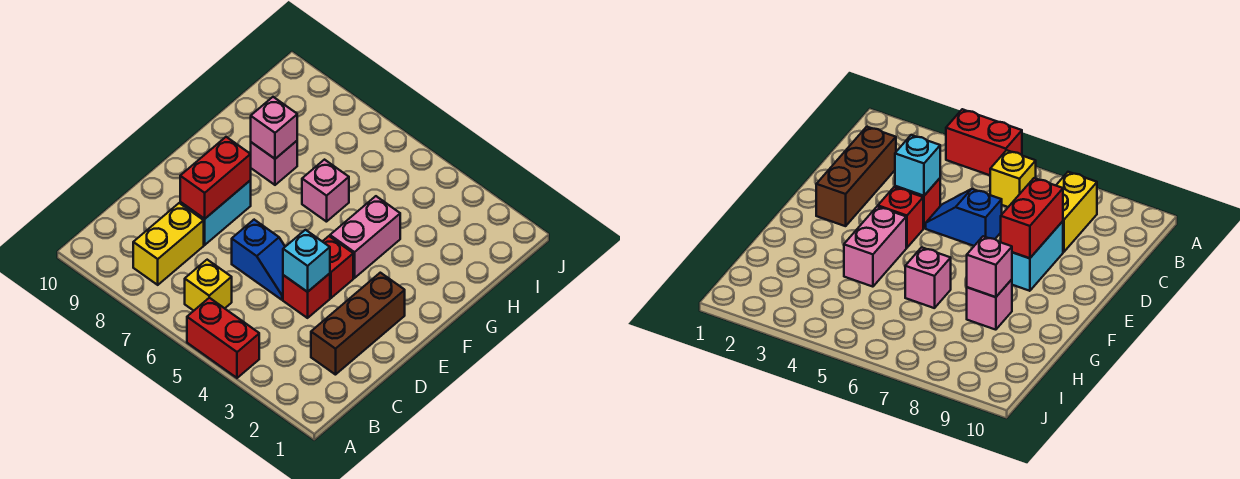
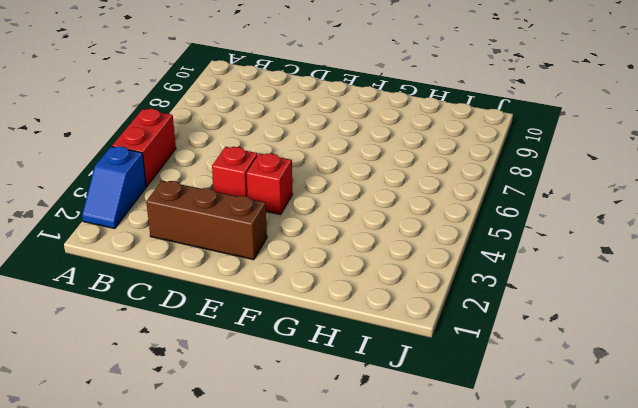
blue slope A2:A3 level 1 top 3 -> blue slope D5:D6 level 1 top 6
none -> yellow brick B6 level 1
none -> yellow brick B8:C8 level 1
none -> cyan brick D8:E8 level 1

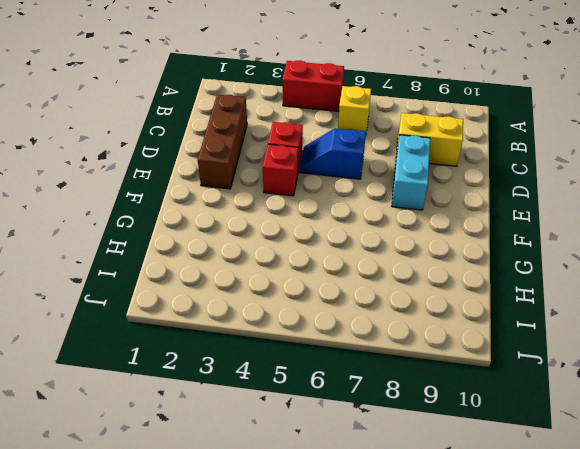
yellow brick C8:C9 level 1 -> yellow brick B8:C8 level 1
none -> pink brick F4:G4 level 1
none -> pink brick G6 level 1
none -> pink brick G8 level 1

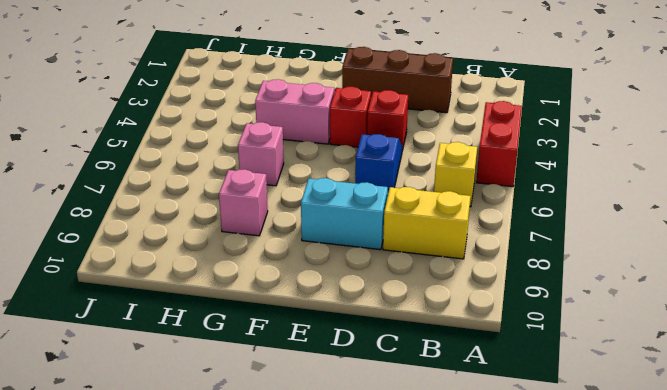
none -> cyan brick D4 level 2
none -> red brick D8:E8 level 2
none -> pink brick G8 level 2

